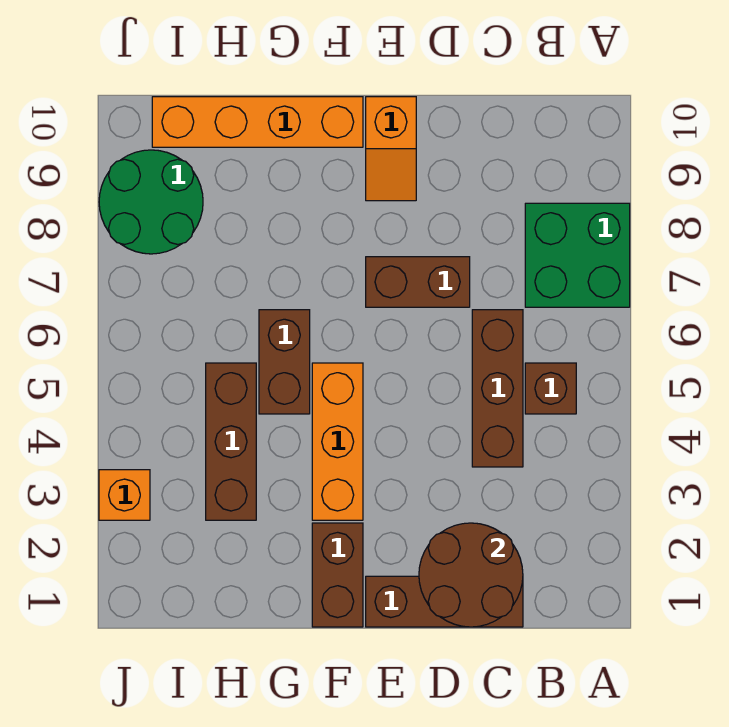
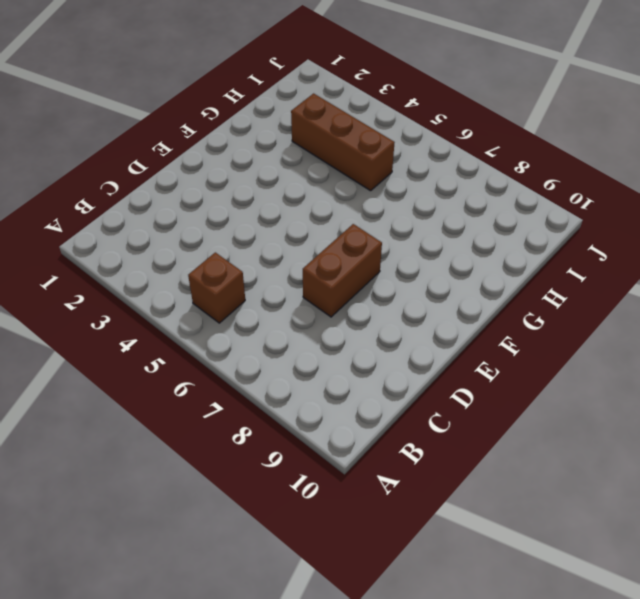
none -> green brick A7:B8 level 1
none -> brown brick C1:E1 level 1
none -> brown brick C4:C6 level 1

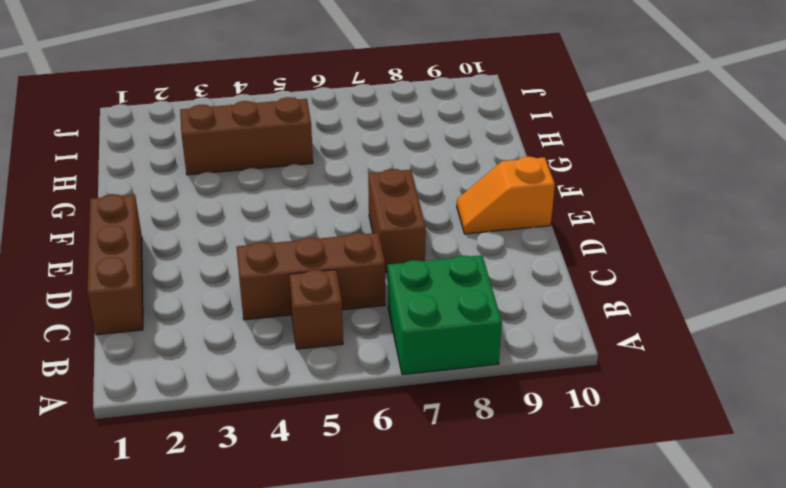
none -> brown brick F1:F2 level 1
none -> orange brick F3:F5 level 1
none -> orange brick F10:I10 level 1

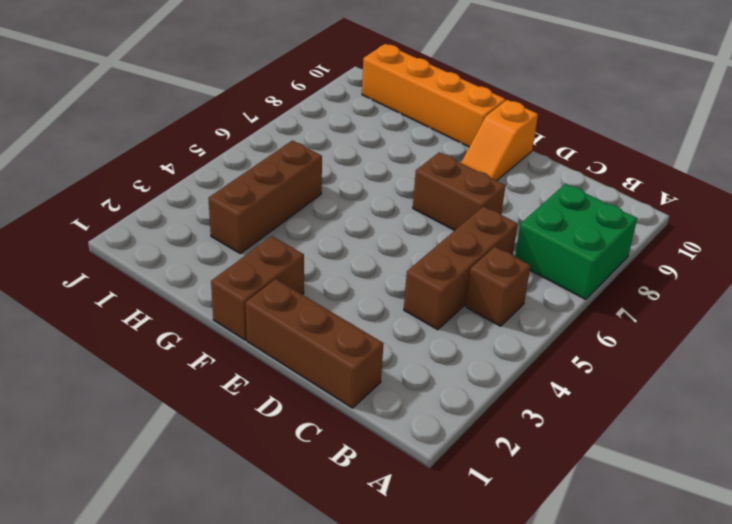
none -> orange brick F3:F5 level 1
none -> brown brick G5:G6 level 1
none -> green round brick I8:J9 level 1

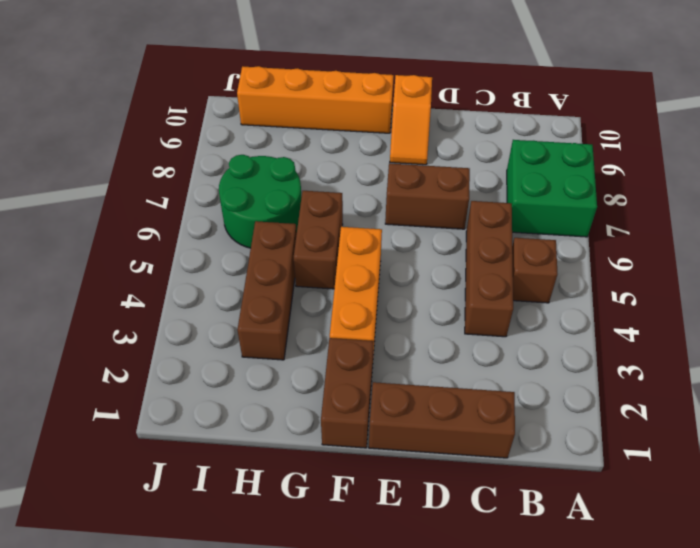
green round brick H6:I7 level 1 -> green round brick I8:J9 level 1
none -> orange brick J3 level 1
none -> brown round brick C1:D2 level 2

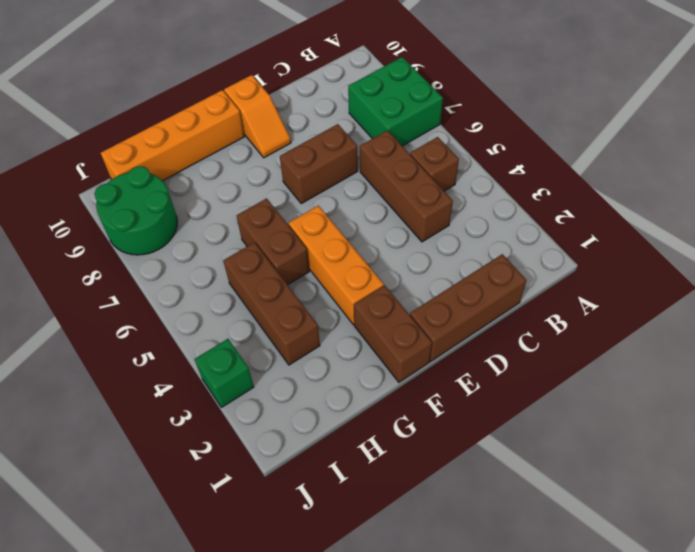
green brick J3 level 1 -> orange brick J3 level 1
none -> brown round brick C1:D2 level 2

